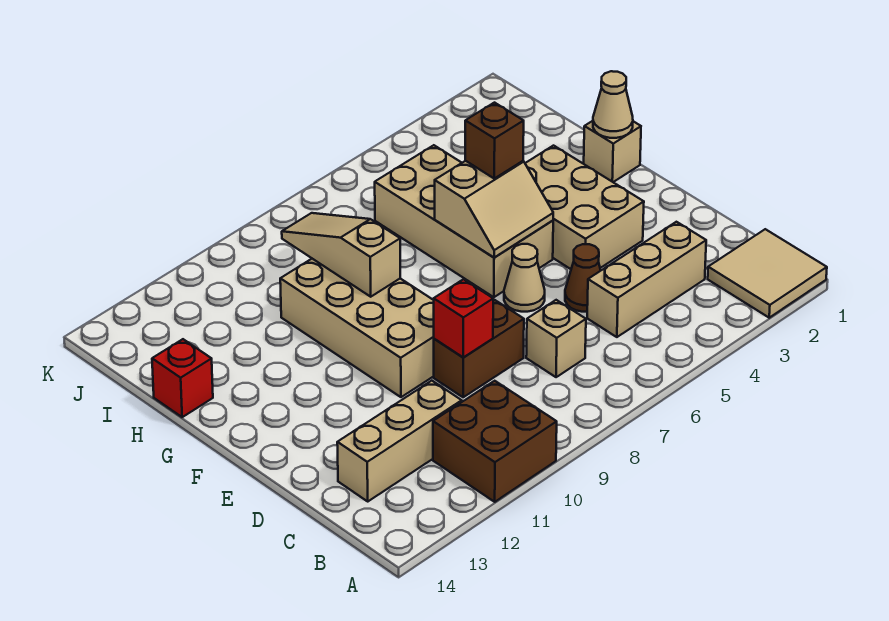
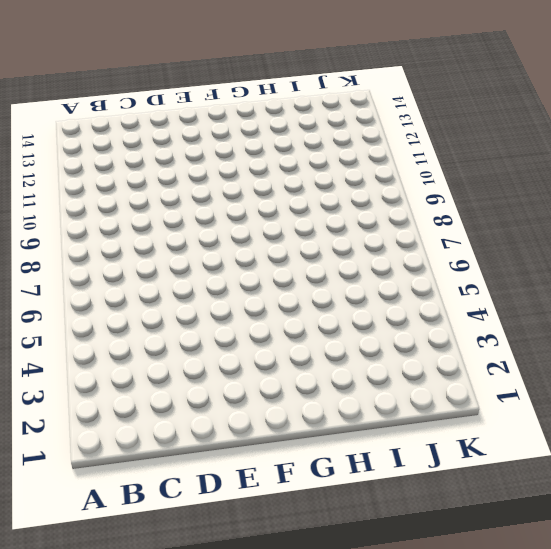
none -> tan tile A1:B2 level 1
none -> brown brick A10:B11 level 1
none -> tan brick C3:C5 level 1

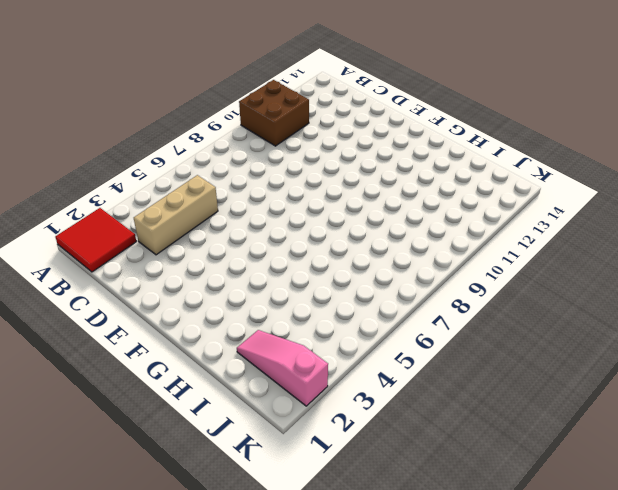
red tile A1:B2 level 1 -> tan tile A1:B2 level 1
pink slope I2:K2 level 1 top K -> none
none -> tan brick C7 level 1
none -> tan brick C11:C13 level 1
none -> brown cone D5 level 1

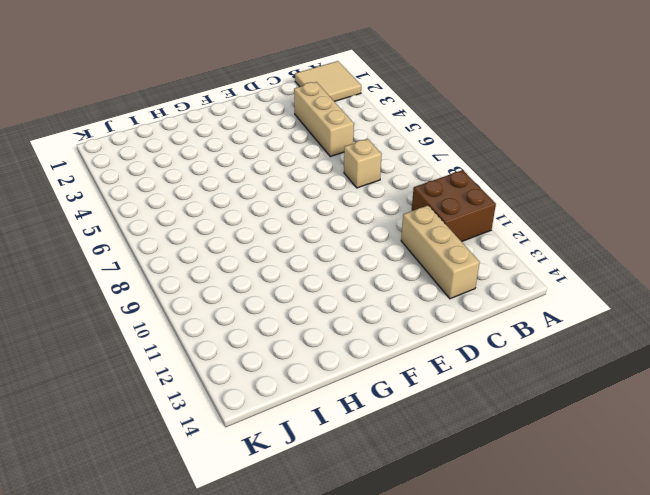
none -> brown cone D5 level 1
none -> brown brick D8:D9 level 1
none -> tan brick E3:G4 level 1

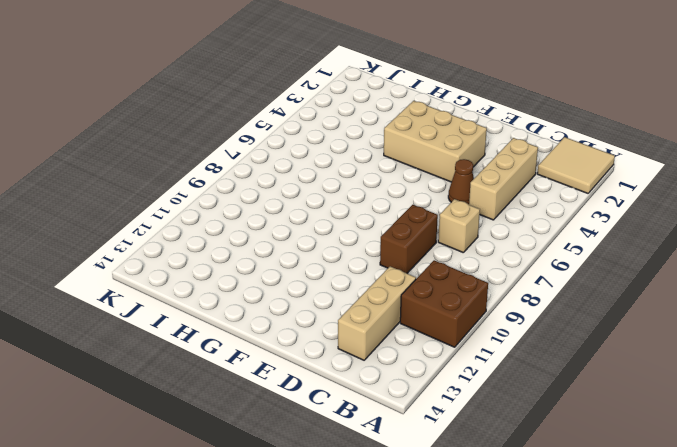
none -> tan cone E6 level 1
none -> tan brick E9:H10 level 1
none -> tan brick F5:I6 level 1

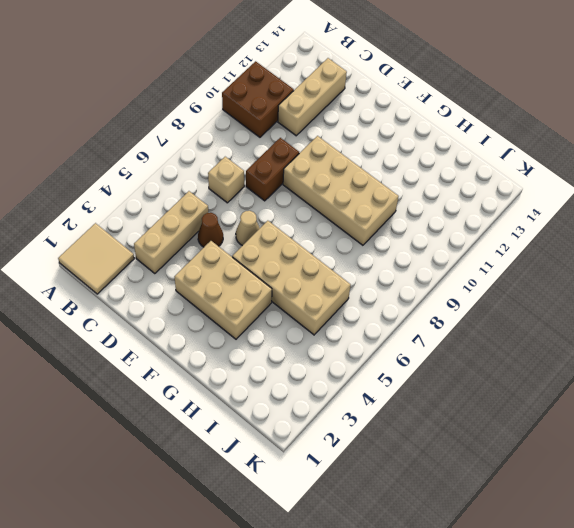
none -> tan brick G1 level 1
none -> red brick H14 level 1
none -> red brick D9 level 2

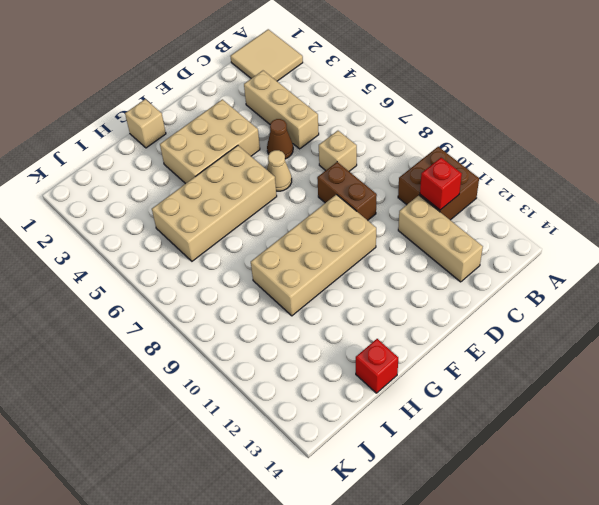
red brick B11 level 2 -> red brick D9 level 2
none -> tan slope F5:G6 level 2 top G
none -> tan cone G1 level 2
none -> tan slope G9:I9 level 2 top G

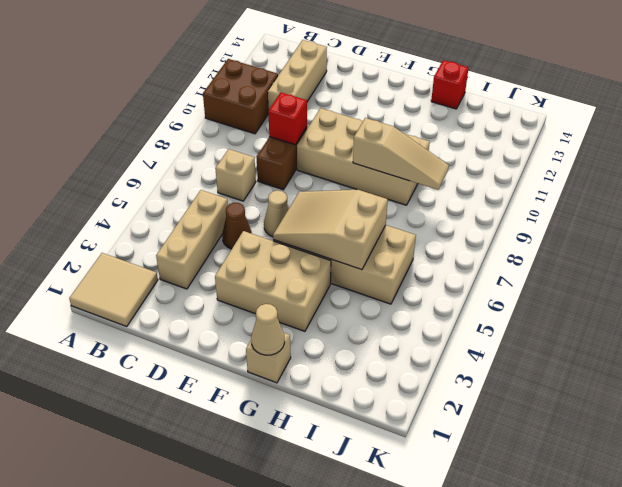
tan slope F5:H6 level 2 top H -> tan slope F5:G6 level 2 top G
none -> brown brick G5 level 3

